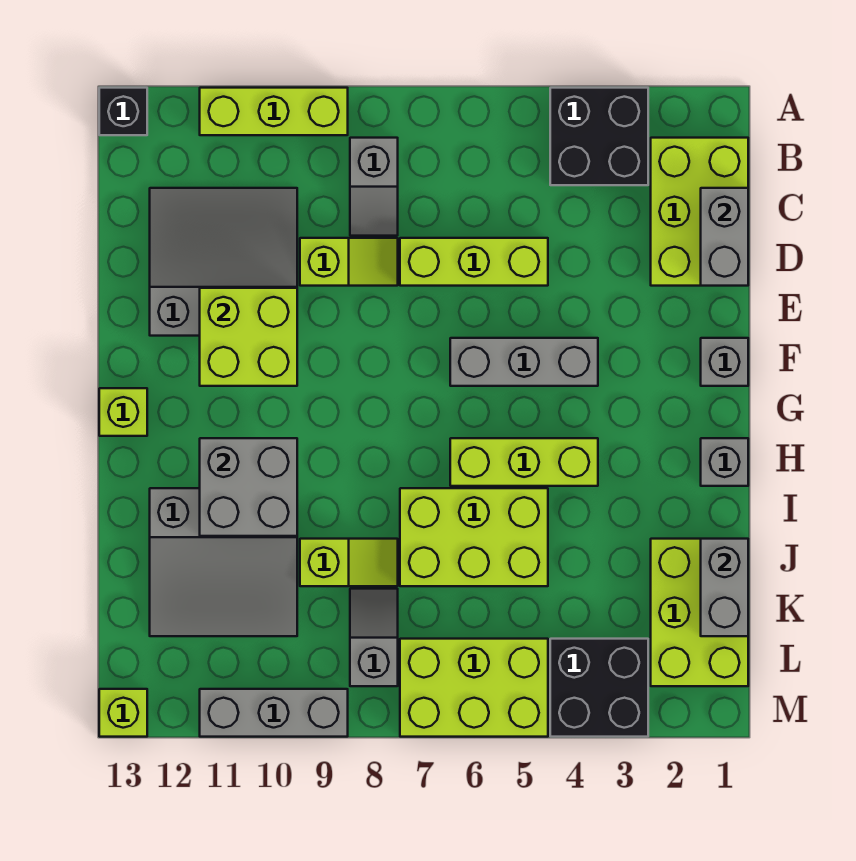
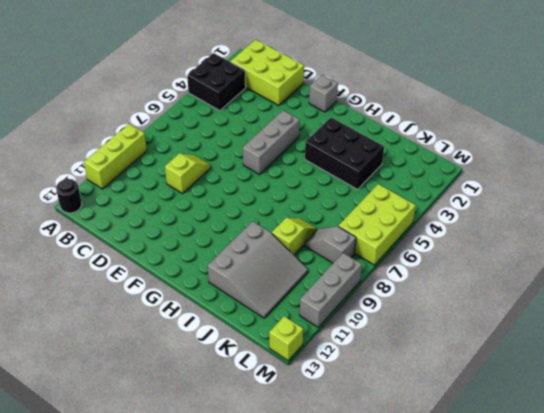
black round brick A13 level 1 -> black brick A13 level 1
black brick H3:J4 level 1 -> lime brick H4:H6 level 1
none -> grey slope B8:C8 level 1 top B
none -> grey slope C10:E12 level 1 top E
none -> lime brick D5:D7 level 1

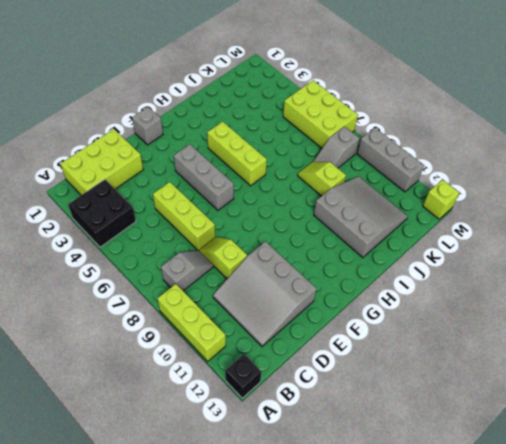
none -> lime brick G13 level 1
none -> grey brick H1 level 1
none -> lime brick I5:J7 level 1

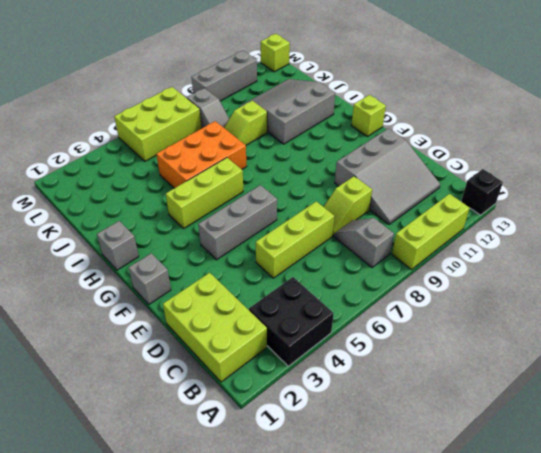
orange brick I5:J7 level 1 -> lime brick I5:J7 level 1
none -> lime brick J1:L2 level 1
none -> black brick L3:M4 level 1
none -> grey brick C1:D1 level 2

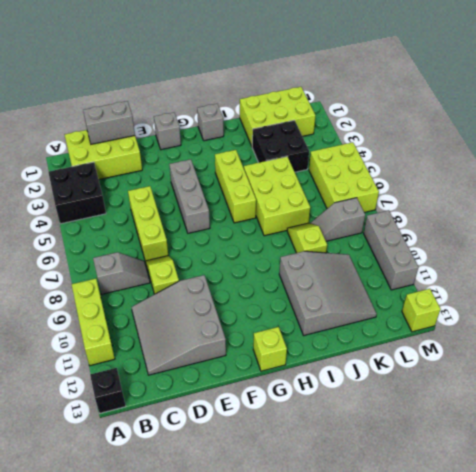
black brick J3:K4 level 1 -> black brick L3:M4 level 1
none -> lime brick E10:F11 level 2
none -> grey brick H10:I11 level 2
none -> grey brick J1:K1 level 2

